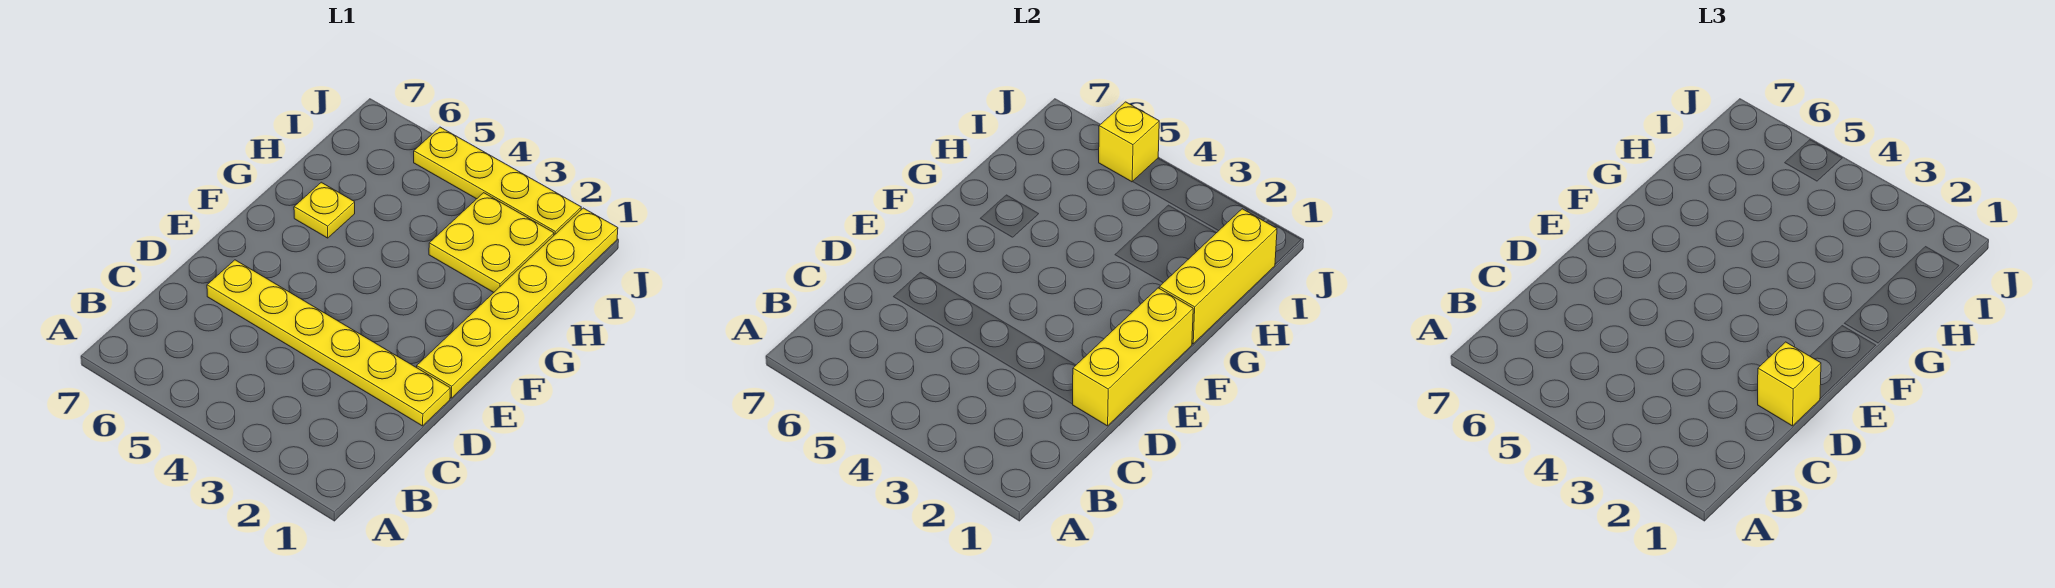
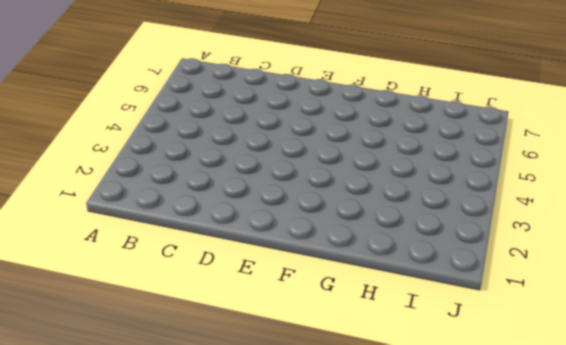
none -> yellow plate D1:D6 level 1
none -> yellow plate E1:J1 level 1

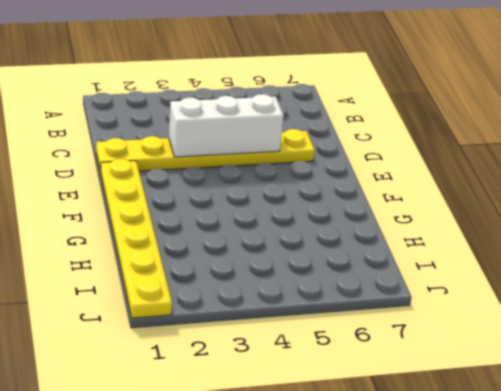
white brick D3:D5 level 2 -> none
none -> yellow plate G6 level 1
none -> yellow plate H2:I3 level 1

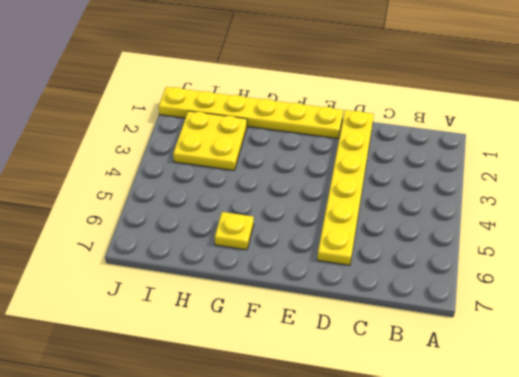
none -> yellow plate J2:J5 level 1
none -> yellow brick D1:F1 level 2

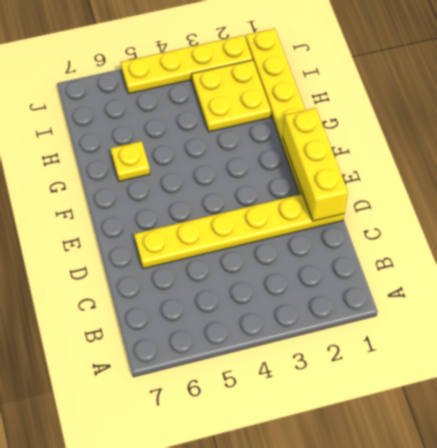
none -> yellow brick G1:I1 level 2
none -> yellow brick J5 level 2

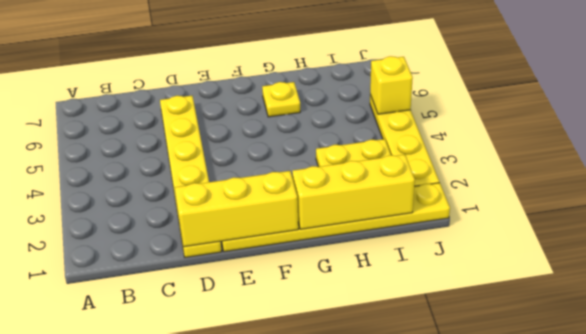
none -> yellow brick D1 level 3

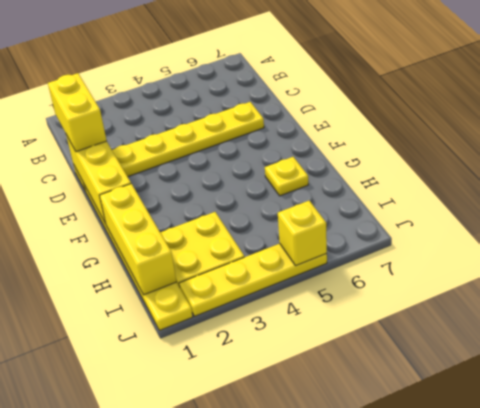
yellow brick C1:D1 level 3 -> yellow brick D1 level 3

